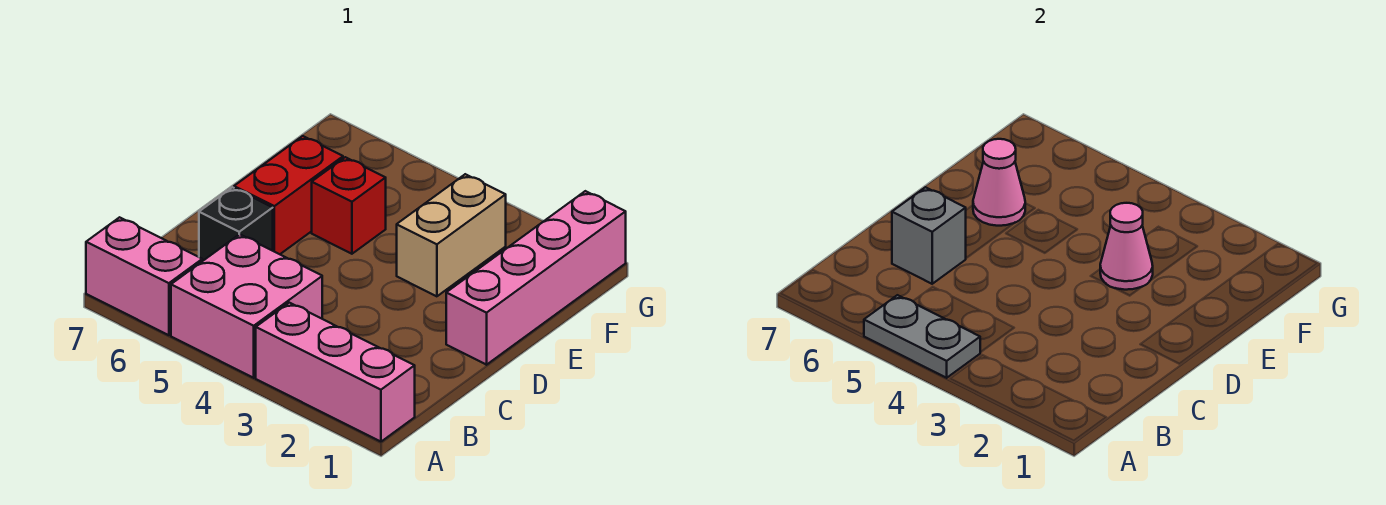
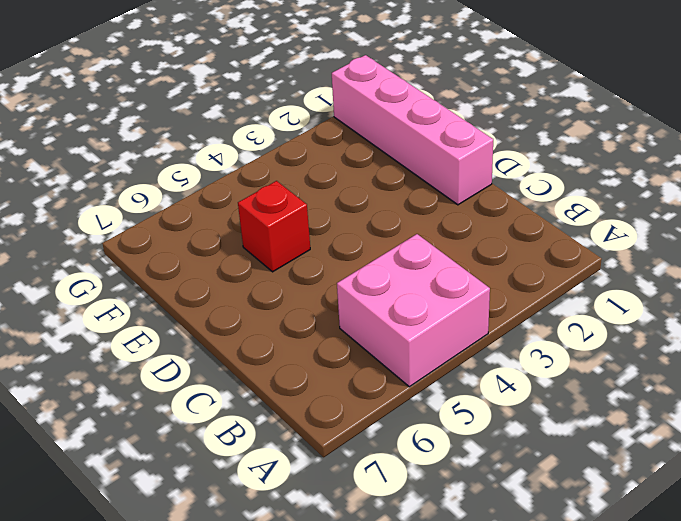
none -> pink brick A1:A3 level 1
none -> pink brick A6:A7 level 1
none -> black brick C6 level 1

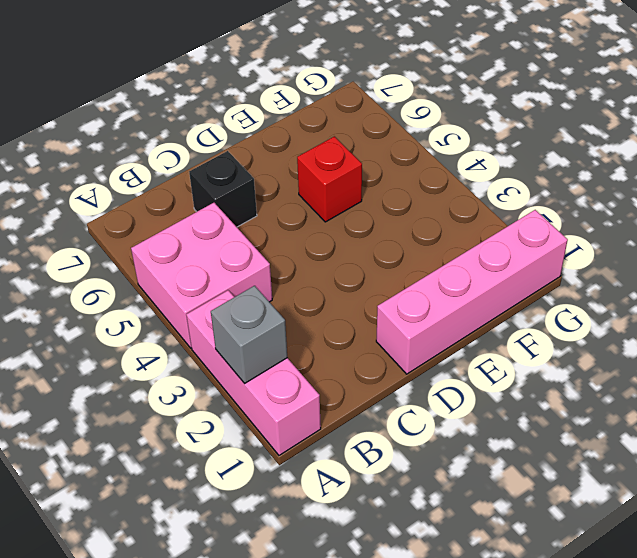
grey brick A2 level 2 -> grey brick C6 level 2
none -> pink brick A6:A7 level 1
none -> red brick D6:E6 level 1
none -> tan brick E3:F3 level 1

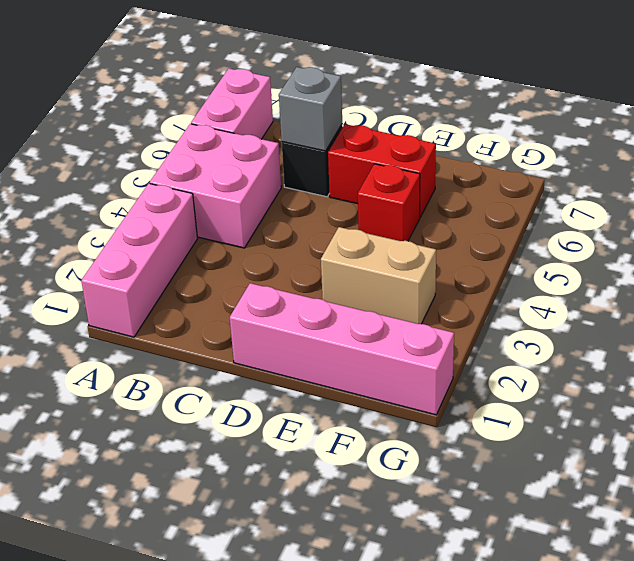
none -> grey plate A4:A5 level 2
none -> pink cone E3 level 2
none -> pink cone E6 level 2

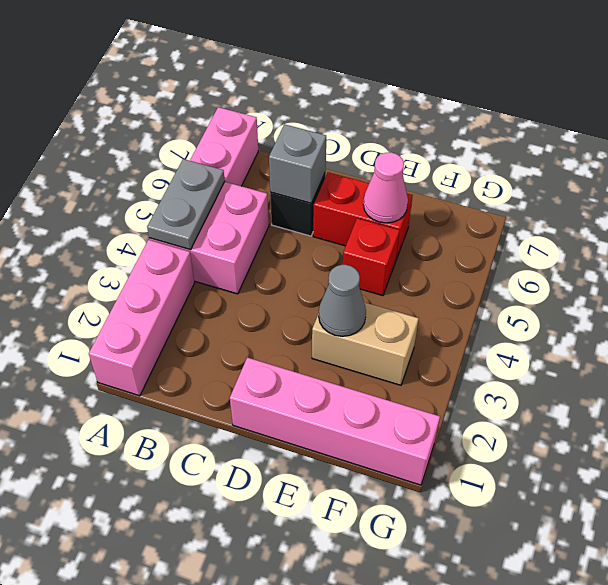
grey cone E3 level 2 -> pink cone E3 level 2

